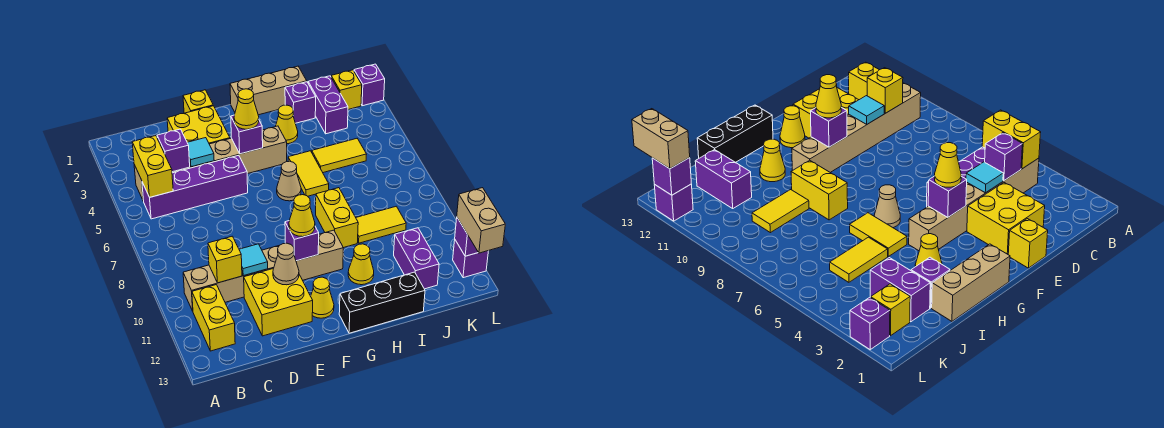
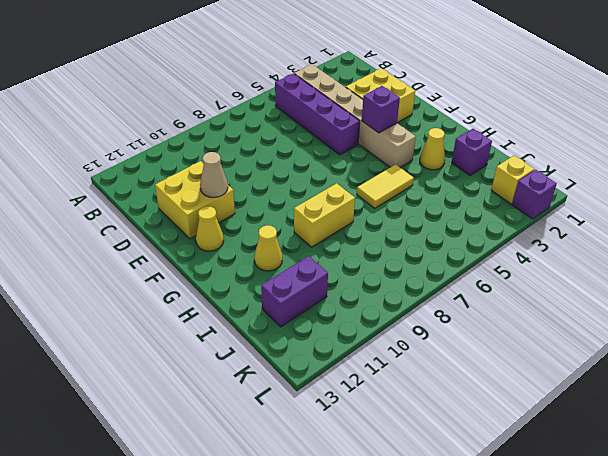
none -> tan brick B10:G10 level 1
none -> yellow brick B11:B12 level 1
none -> yellow brick E1 level 1
none -> tan brick G1:I1 level 1

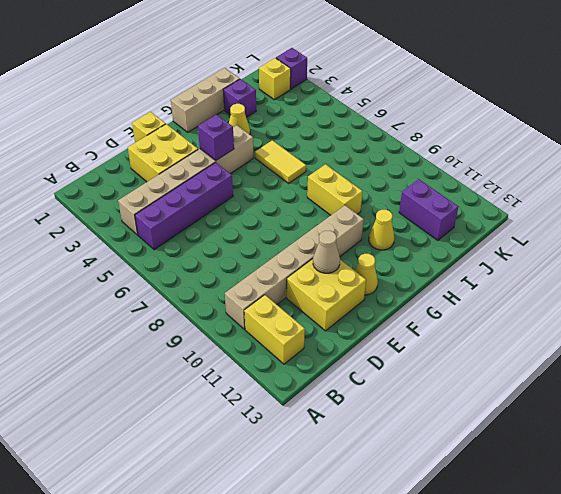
none -> tan cone G6 level 1
none -> black brick G13:I13 level 1
none -> yellow tile I5:J5 level 1
none -> yellow tile I9:J9 level 1

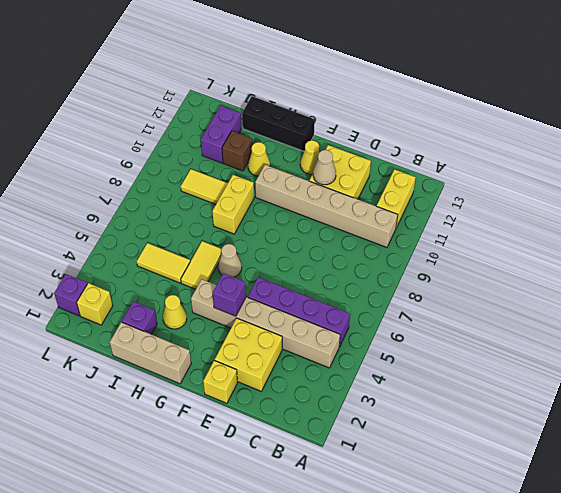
brown brick I11 level 1 -> none
none -> purple brick J2:J3 level 1
none -> purple brick L12 level 1
none -> yellow brick B4:B5 level 2
none -> purple brick C4 level 2

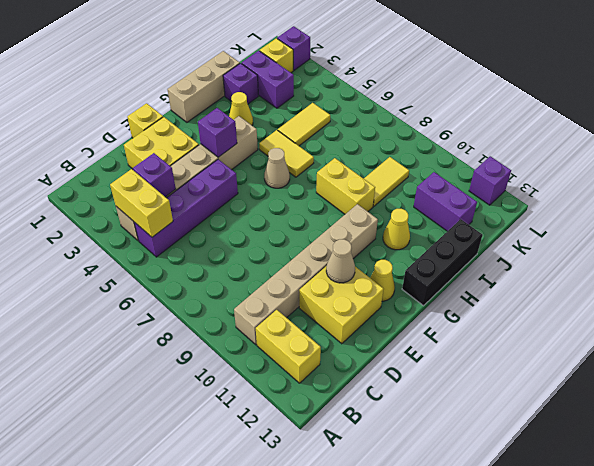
none -> yellow brick C10 level 2
none -> cyan tile D4 level 2
none -> cyan tile D10 level 2
none -> purple brick F10 level 2

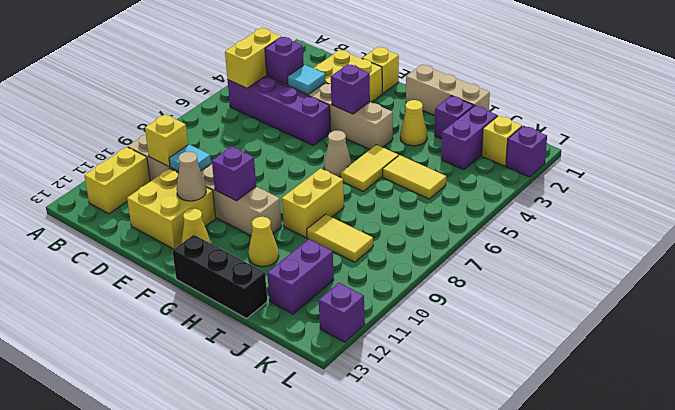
none -> purple brick L12 level 2
none -> yellow cone F4 level 3
none -> yellow cone F10 level 3
none -> tan brick L12:L13 level 3

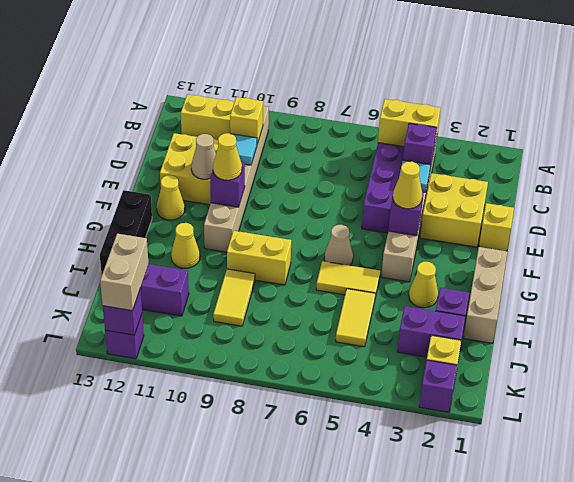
tan brick K12:L12 level 3 -> tan brick L12:L13 level 3

